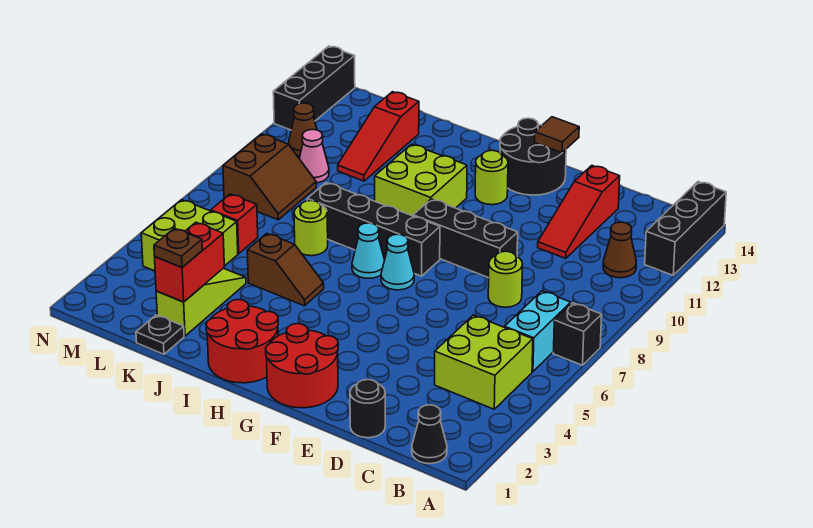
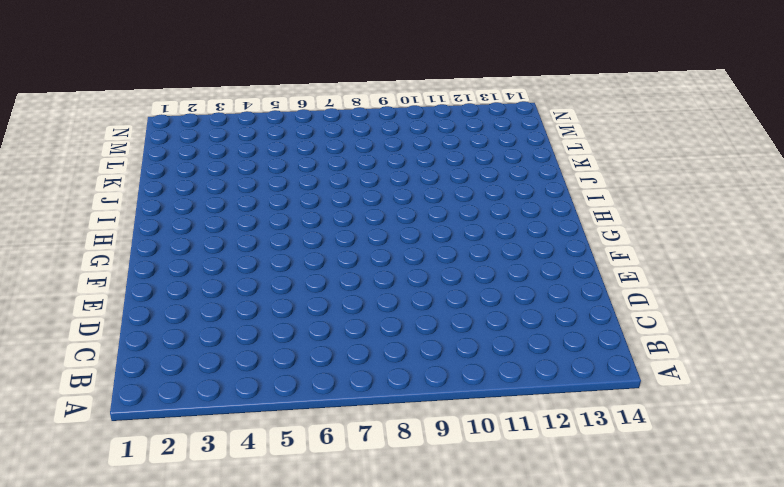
none -> black brick A7 level 1
none -> black brick A12:A14 level 1
none -> black cone B1 level 1
none -> lime brick B4:C5 level 1

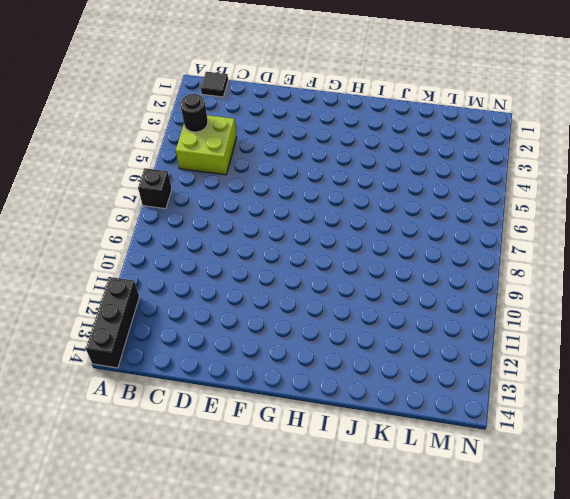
black tile B1 level 1 -> black cone B1 level 1
black round brick B4 level 2 -> black round brick D1 level 1
none -> cyan brick B6:B7 level 1
none -> brown cone B11 level 1
none -> lime round brick D8 level 1
none -> red slope D11:D13 level 1 top 13

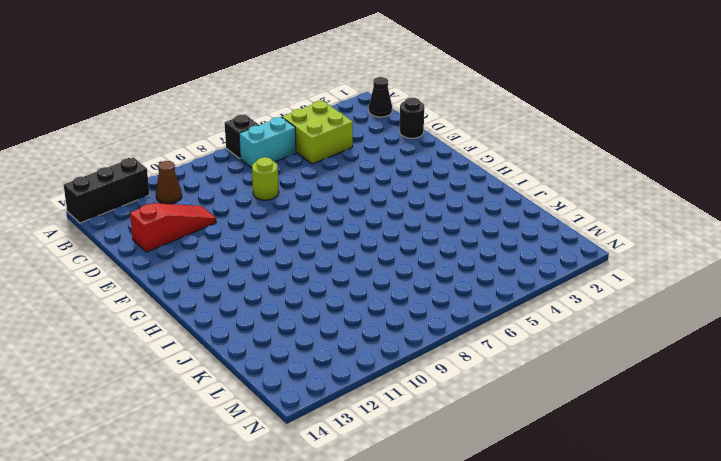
none -> black brick E9:G9 level 1
none -> red round brick F1:G2 level 1
none -> black round brick F13:G14 level 1
none -> cyan cone G7 level 1

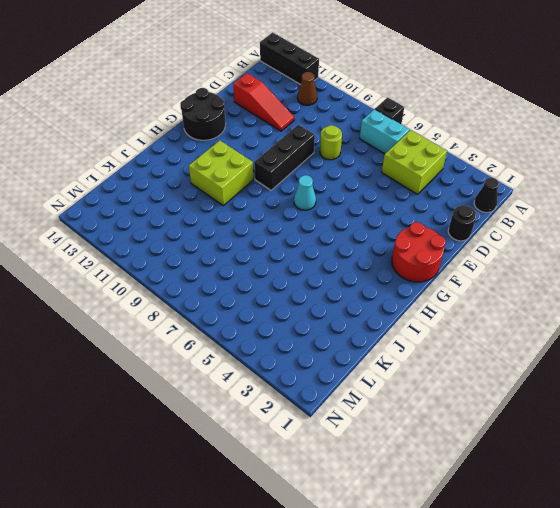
none -> black brick G8:J8 level 1
none -> lime round brick G12 level 1
none -> red round brick H1:I2 level 1
none -> cyan cone H7 level 1

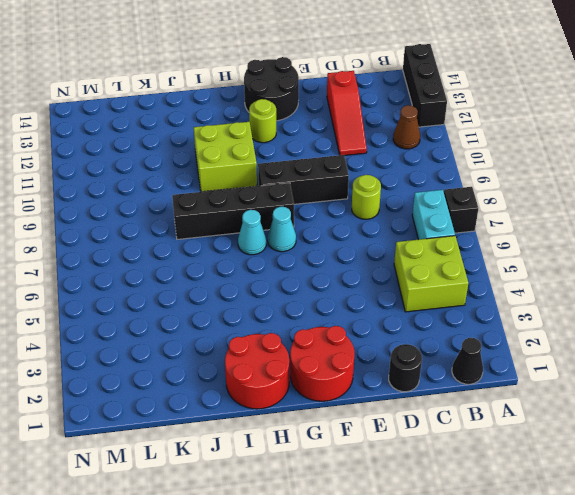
none -> brown slope I5:J5 level 1 top J
none -> lime round brick J7 level 1
none -> black plate K1 level 1
none -> lime slope K2:K4 level 1 top 2

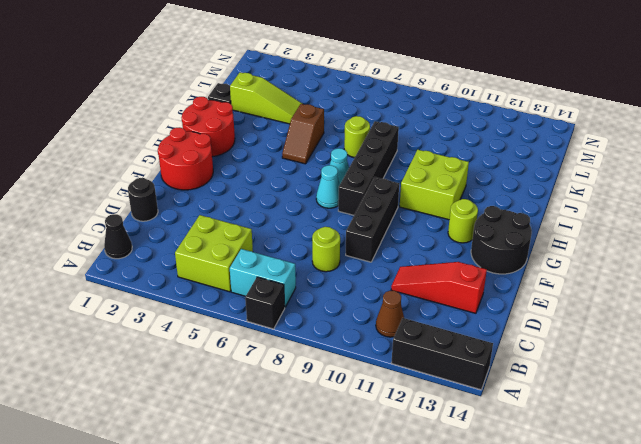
none -> red slope K11:K13 level 1 top 13
none -> lime brick L4:M5 level 1
none -> red brick L6 level 1
none -> brown slope L8:M9 level 1 top M

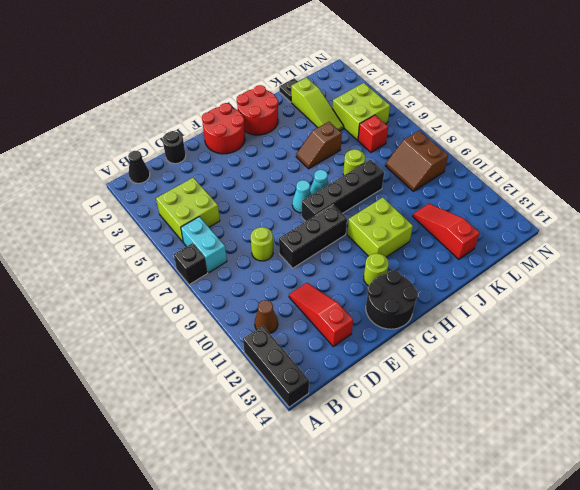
none -> pink cone L10 level 1
none -> brown cone M11 level 1
none -> black brick N12:N14 level 1
none -> brown tile F14 level 2

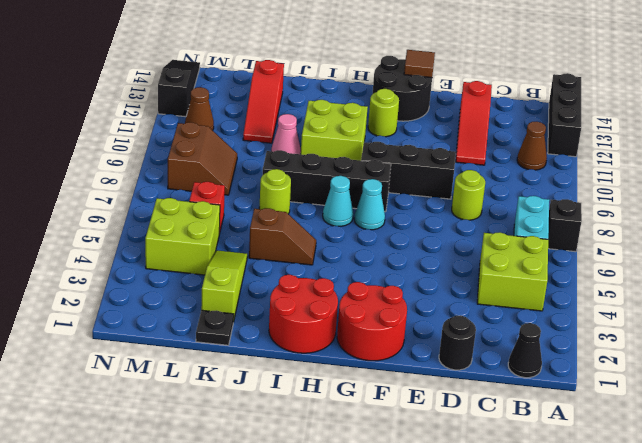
pink cone J10 level 1 -> pink cone L10 level 1
black slope N12:N14 level 1 top 12 -> black brick N12:N14 level 1
none -> red brick K2:K3 level 2
none -> brown plate K2 level 3

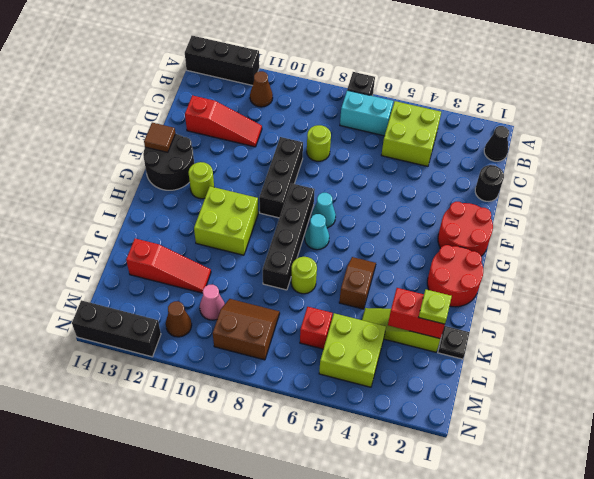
lime plate K2 level 3 -> brown plate K2 level 3

